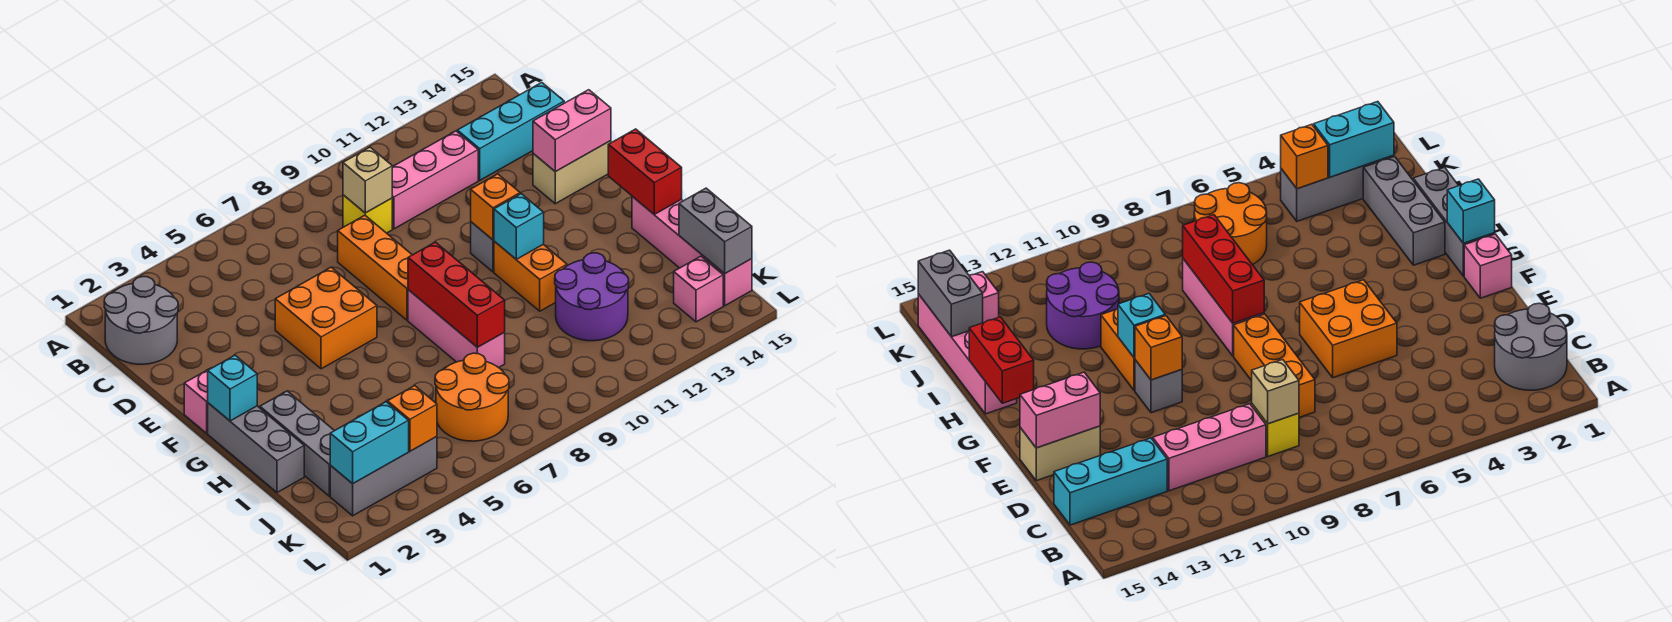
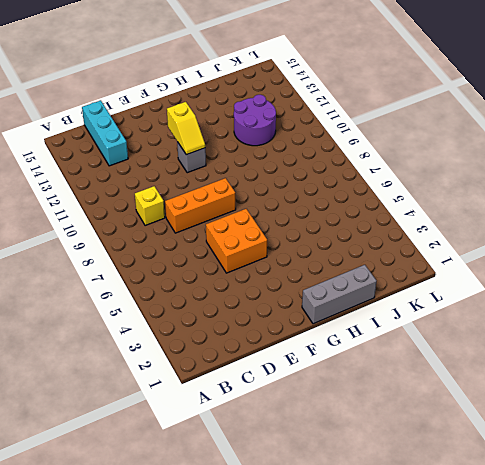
yellow slope F11:F12 level 2 top 12 -> orange brick F11 level 2
none -> grey round brick B1:C2 level 1
none -> pink brick C10:C12 level 1
none -> tan brick E14:E15 level 1

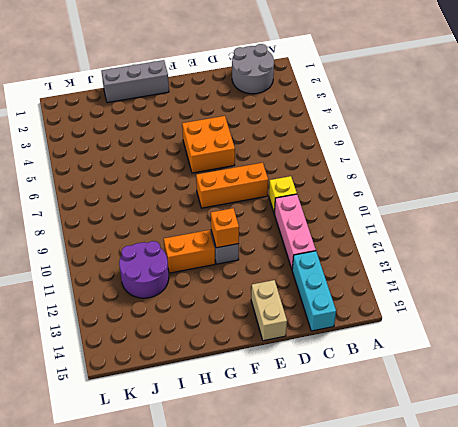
none -> pink brick F1 level 1
none -> pink brick G8:I8 level 1
none -> grey brick H2:J2 level 1

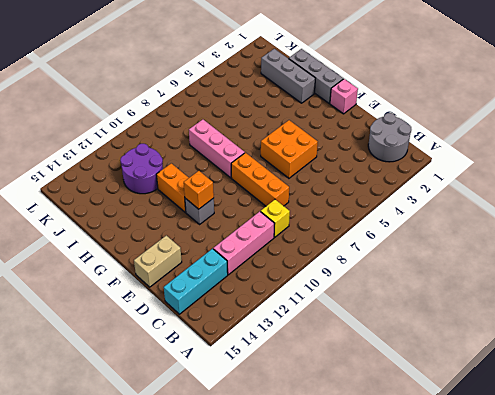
none -> pink brick H15:K15 level 1
none -> orange round brick J6:K7 level 1
none -> grey brick K2:K4 level 1

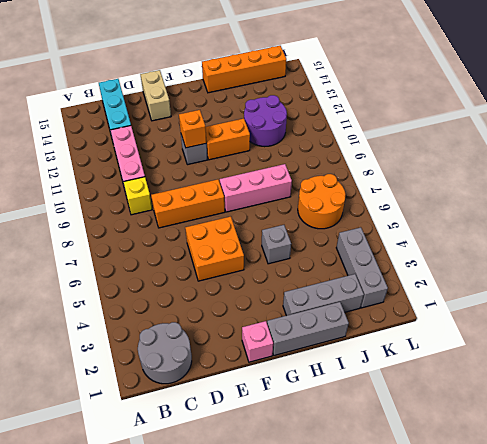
grey brick H5 level 1 -> none
orange brick H15:K15 level 1 -> pink brick H15:K15 level 1
none -> pink brick K14 level 1
none -> tan brick C9 level 2
none -> pink brick E14:E15 level 2

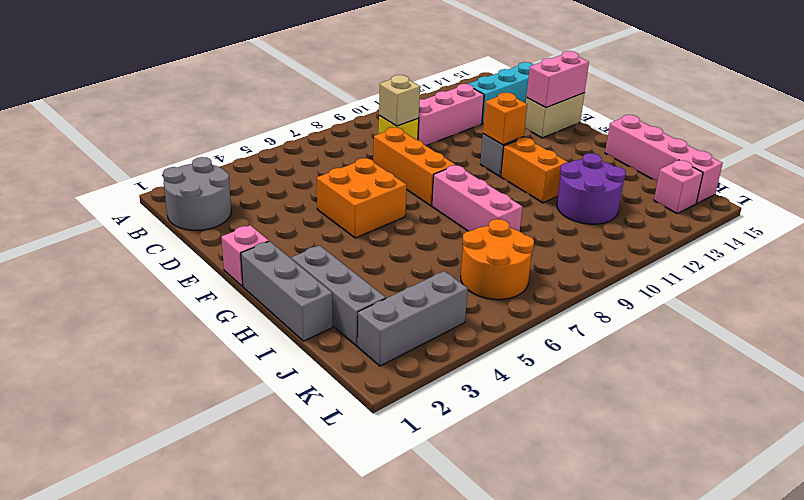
none -> cyan brick G1 level 2
none -> red brick G8:I8 level 2
none -> cyan brick G11 level 2

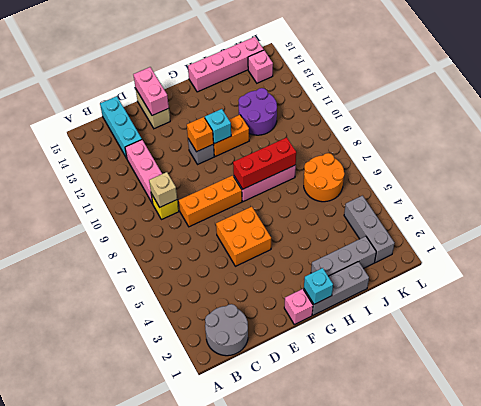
none -> red brick G15:H15 level 2
none -> grey brick J15:K15 level 2
none -> cyan brick K2:K3 level 2

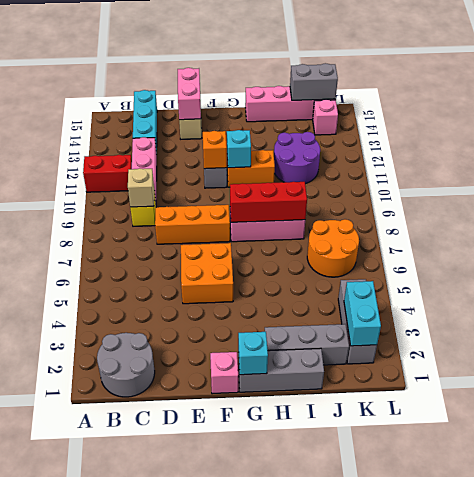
red brick A11:B11 level 1 -> red brick G15:H15 level 2
none -> orange brick K4 level 2

